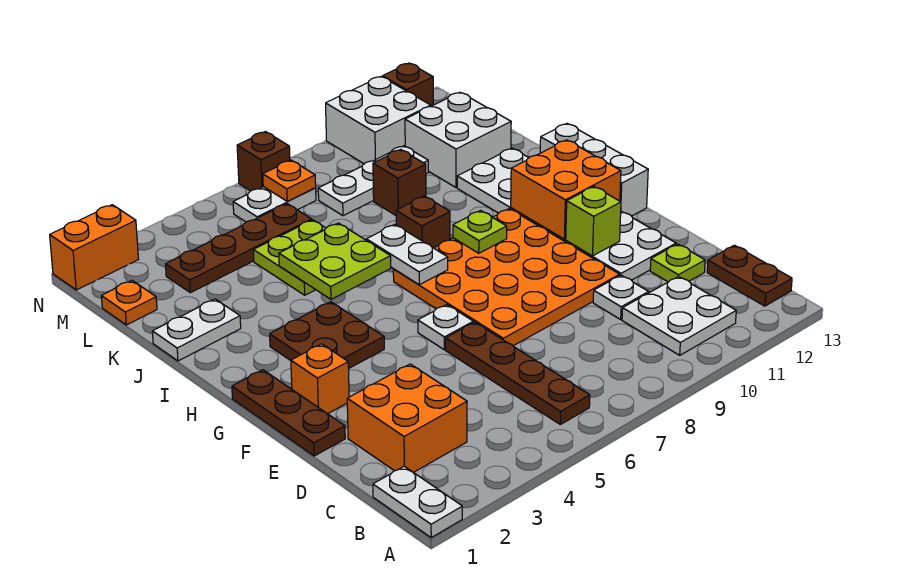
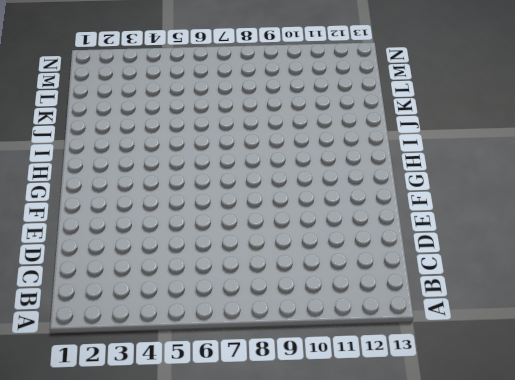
none -> white plate A1:B1 level 1
none -> brown plate B6:E6 level 1
none -> white plate B10:C11 level 1
none -> brown plate B13:C13 level 1

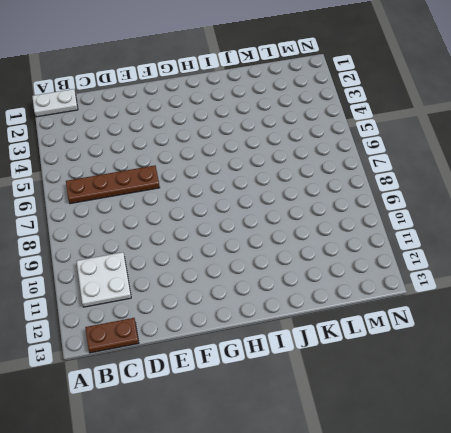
none -> orange brick C2:D3 level 1
none -> white plate D10 level 1
none -> lime plate D12 level 1
none -> brown plate E1:G1 level 1

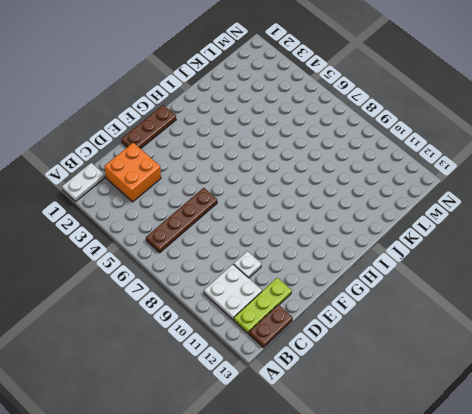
lime plate B12:D12 level 1 -> lime plate D12 level 1
none -> orange plate E7:H10 level 1
none -> white plate E11:J12 level 1
none -> orange brick F2 level 1
none -> white plate F6 level 1

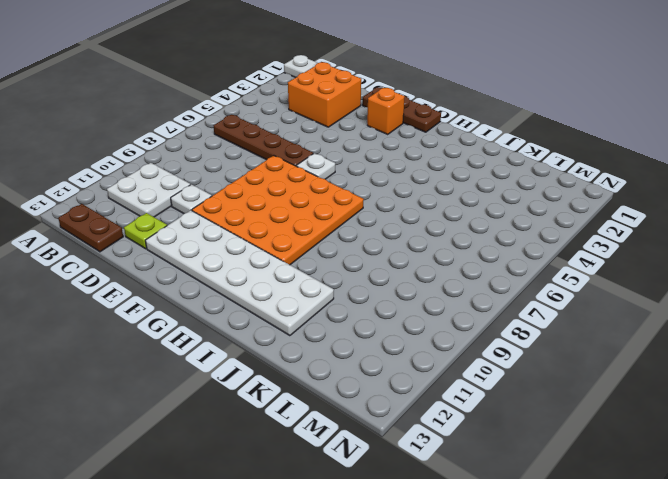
none -> brown plate G3:H4 level 1
none -> white brick G13:I13 level 1
none -> brown brick I8 level 1
none -> white plate J1:J2 level 1

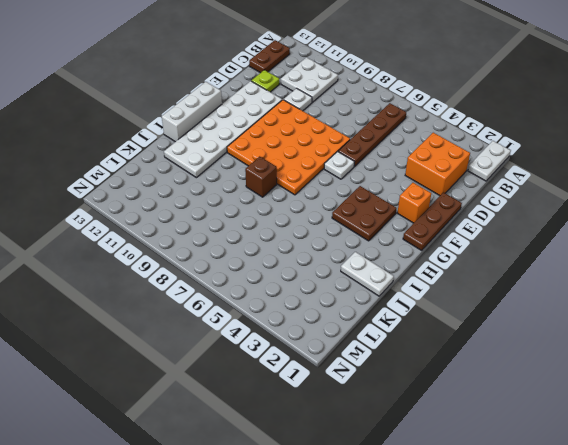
none -> lime plate J5:K6 level 1
none -> brown brick K9 level 1
none -> white brick K11:L12 level 1
none -> orange plate L1 level 1

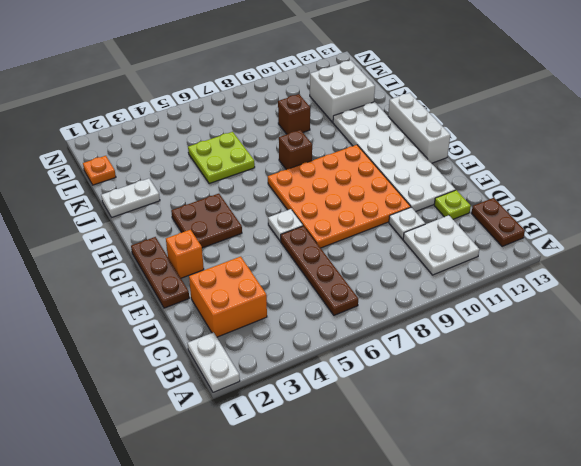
none -> brown plate L3:L6 level 1
none -> white plate L8:L10 level 1
none -> white plate M6:M7 level 1
none -> white brick M10:N11 level 1

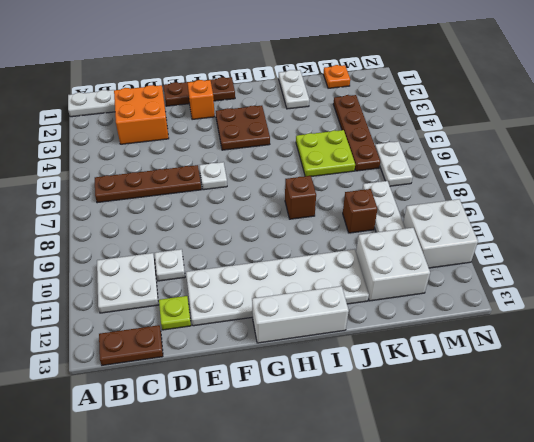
none -> orange plate E7:H10 level 1
none -> orange brick N1:N2 level 1
none -> brown brick N7 level 1
none -> brown brick N12 level 1

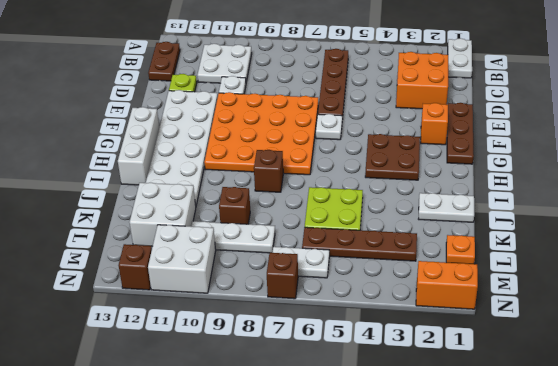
none -> lime brick F11 level 2
none -> orange brick G11:H12 level 2
none -> white plate H7:I7 level 2
none -> lime plate H9 level 2

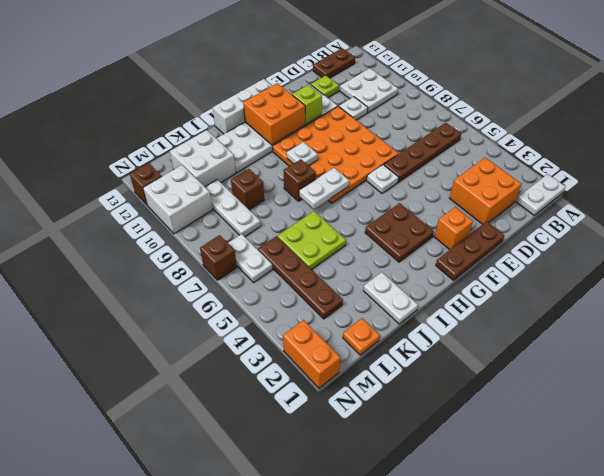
white plate H9 level 2 -> lime plate H9 level 2
none -> lime plate I5:J6 level 2
none -> orange plate M7 level 2

